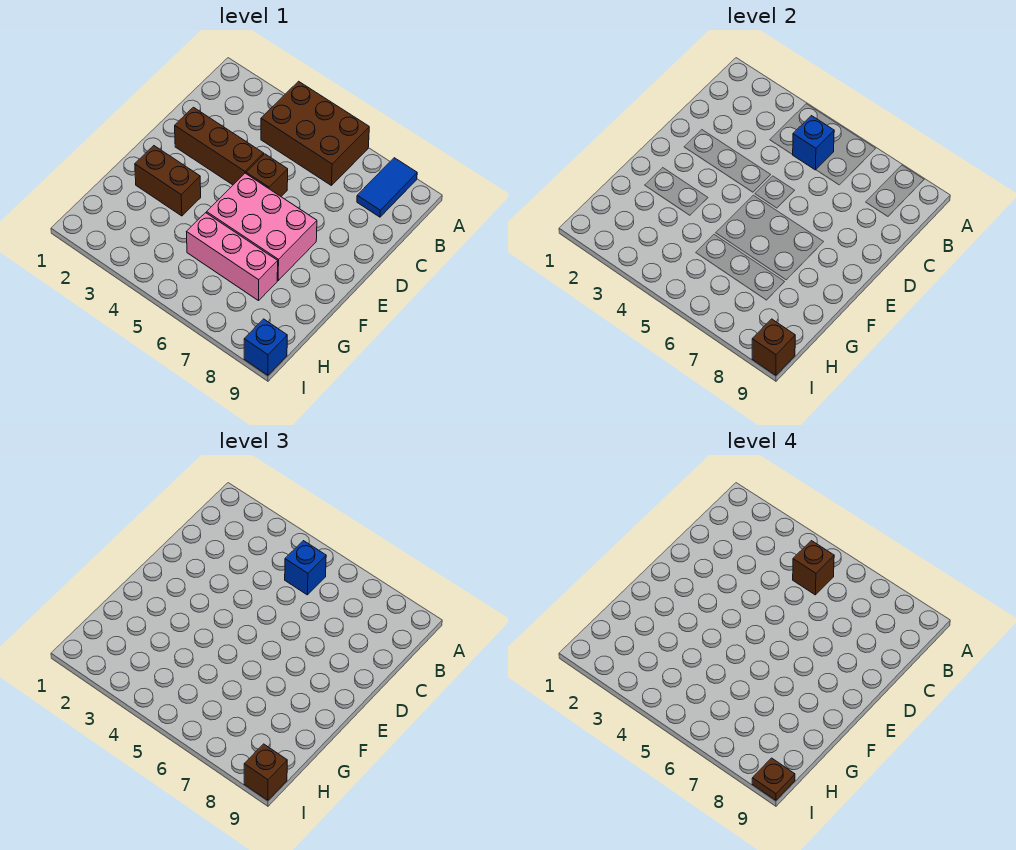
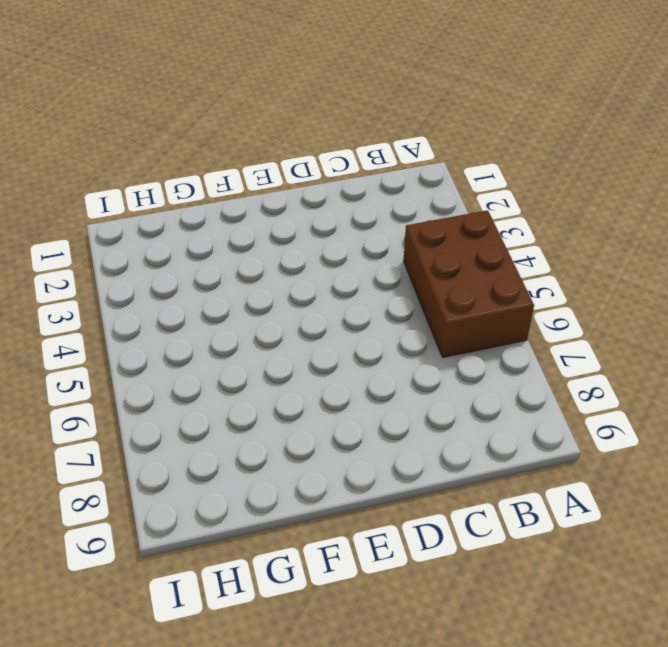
none -> blue tile A8:B8 level 1
none -> brown brick D2:D4 level 1
none -> brown brick D5 level 1

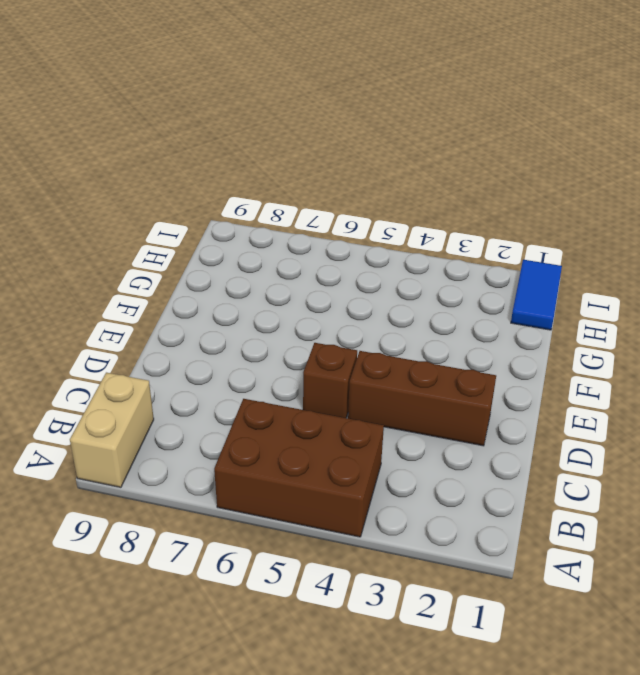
tan brick A9:B9 level 1 -> none
blue tile H1:I1 level 1 -> blue tile A8:B8 level 1
none -> pink brick E5:F7 level 1
none -> brown brick F2:F3 level 1
none -> pink brick G5:G7 level 1

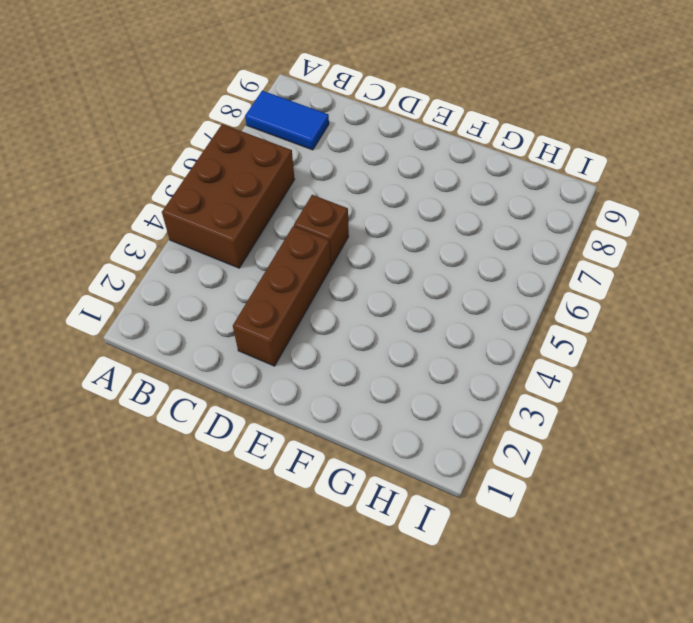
none -> pink brick E5:F7 level 1
none -> brown brick F2:F3 level 1
none -> pink brick G5:G7 level 1

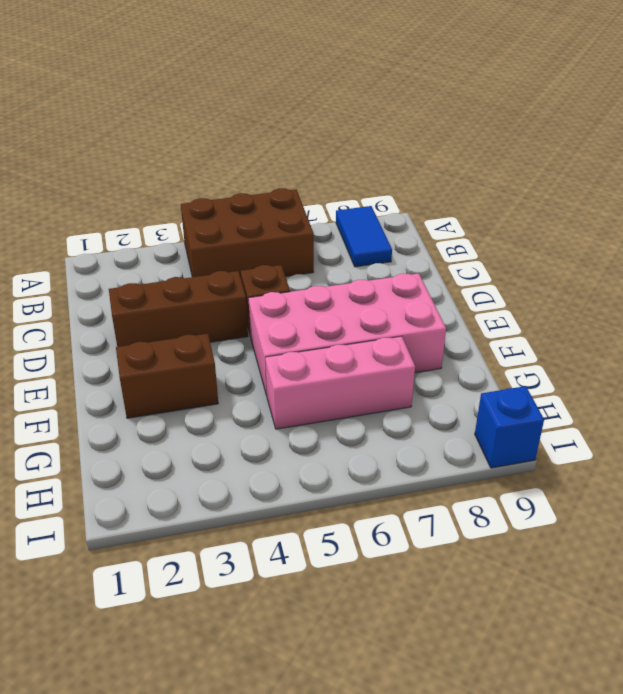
pink brick E5:F8 level 1 -> pink brick E5:F7 level 1
none -> blue brick B5 level 2
none -> brown brick I9 level 2
none -> blue brick B5 level 3

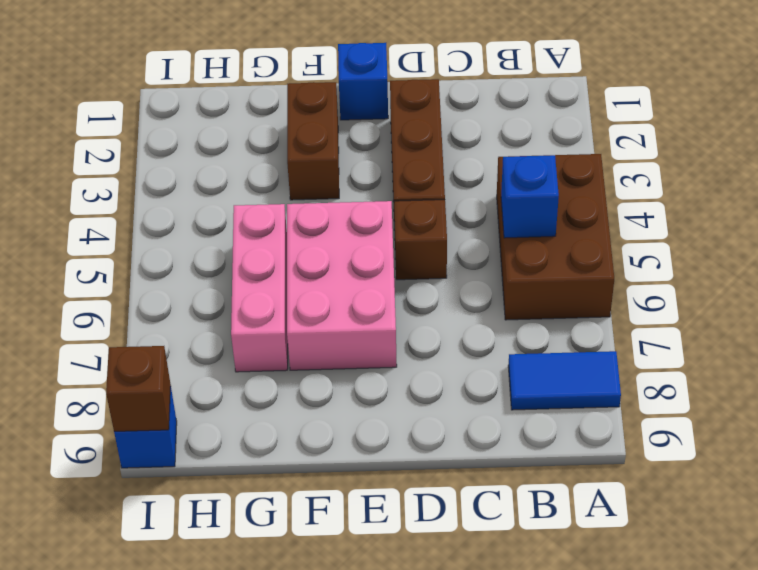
blue brick E1 level 1 -> blue brick B5 level 3
none -> brown brick I9 level 3
none -> brown brick B5 level 4
none -> brown plate I9 level 4

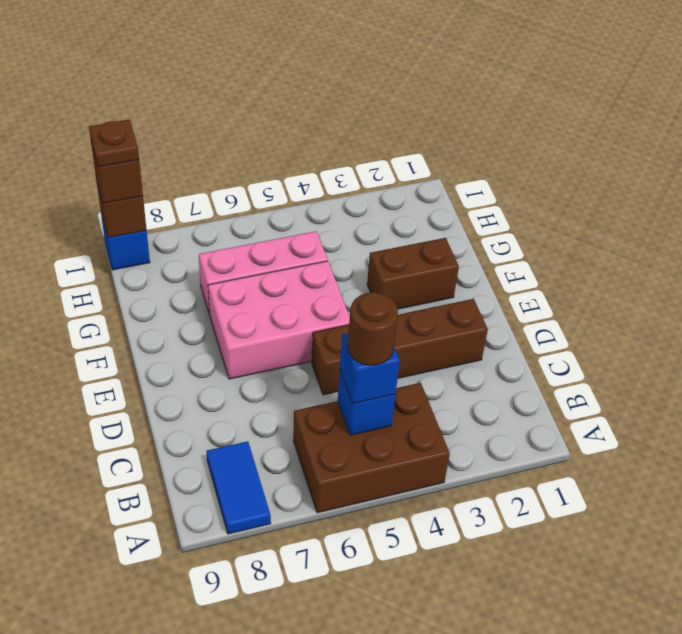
brown round brick B5 level 4 -> brown brick B5 level 4

